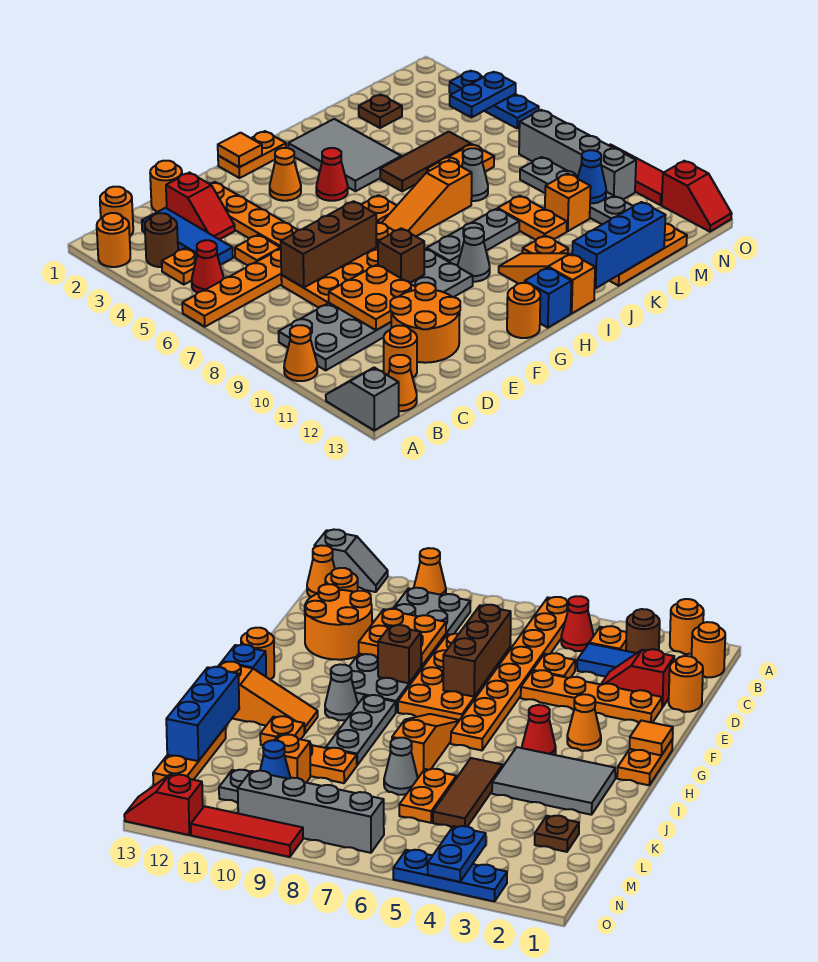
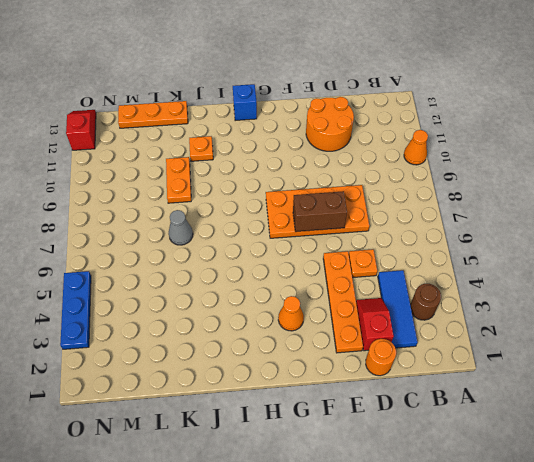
brown brick E7:F7 level 2 -> brown brick D7:F7 level 2
none -> orange round brick A2 level 1
none -> orange plate A6:H6 level 1
none -> grey slope A12:A13 level 1 top 13
none -> orange round brick B1 level 1

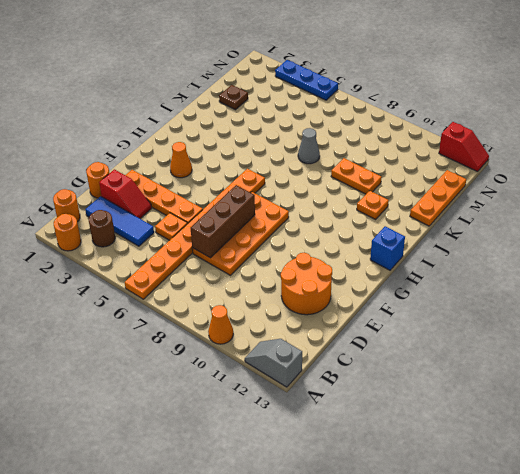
none -> orange plate B4 level 1
none -> red cone B5 level 1
none -> grey plate B9:G10 level 1
none -> orange cone B13 level 1

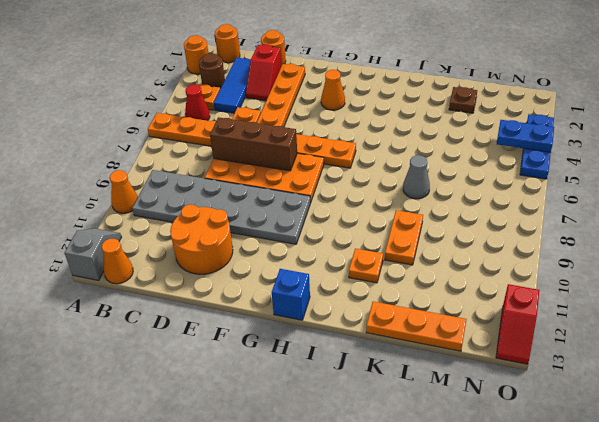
none -> orange round brick C12 level 1
none -> orange plate G1:H1 level 1
none -> orange round brick G13 level 1
none -> red cone H4 level 1

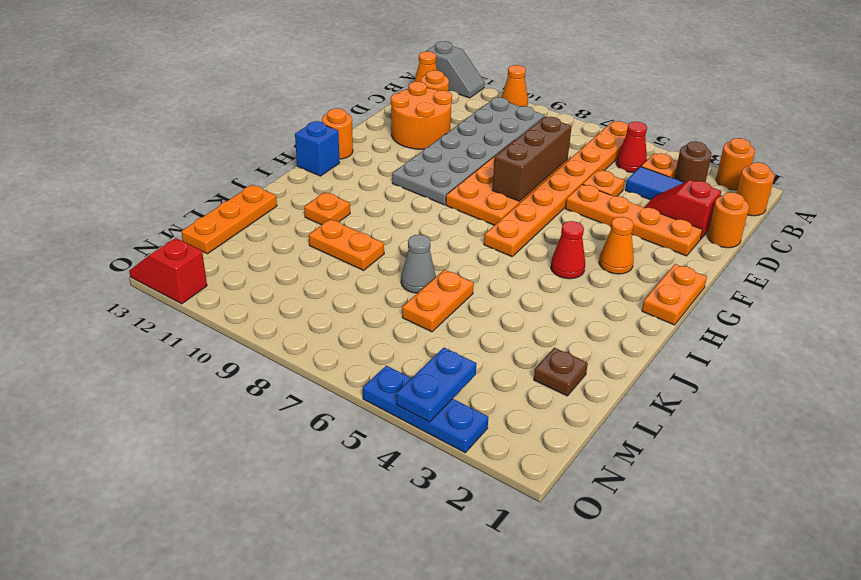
none -> orange slope H7:J7 level 1 top J
none -> grey plate H9:J9 level 1
none -> grey cone H10 level 1
none -> grey tile I2:J4 level 1

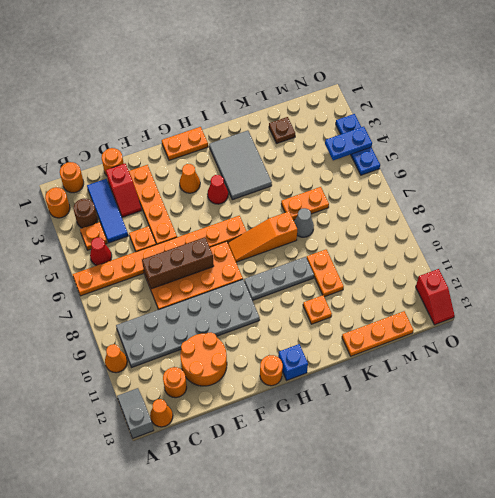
none -> grey cone H10 level 1
none -> orange slope I11:I13 level 1 top 13
none -> brown tile J5:L5 level 1
none -> orange brick L10 level 1

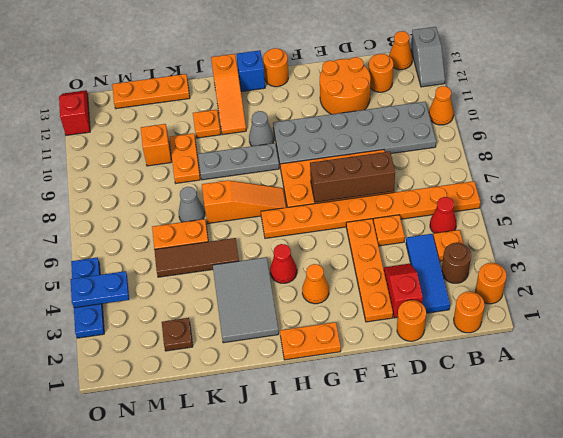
none -> grey plate M8:M11 level 1
none -> grey brick N7:N10 level 1
none -> red tile O9:O11 level 1
none -> orange plate D9:E10 level 2

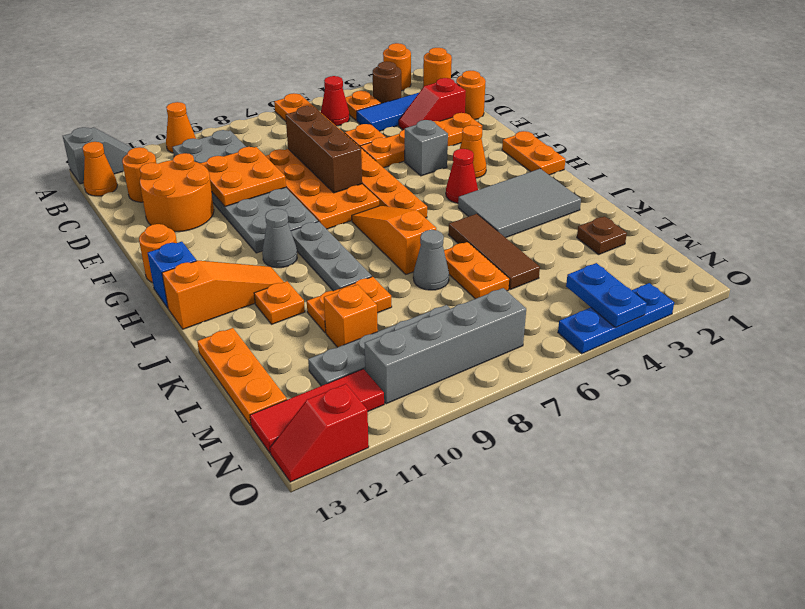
grey brick F4 level 1 -> none
red tile N11:N13 level 1 -> red tile O9:O11 level 1
none -> brown brick F9 level 2
none -> orange tile G1 level 2
none -> blue brick J13:L13 level 2
none -> blue cone M10 level 2

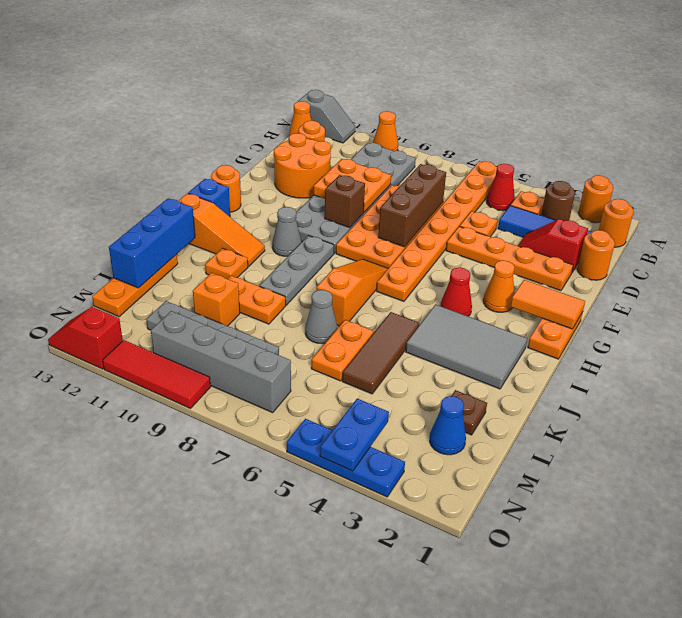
orange tile G1:G2 level 2 -> orange tile G1 level 2
blue cone M2 level 1 -> blue cone M10 level 2

